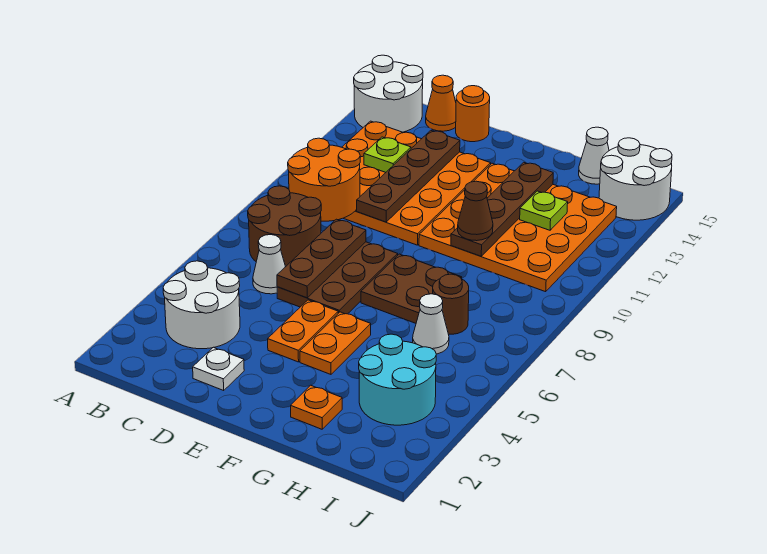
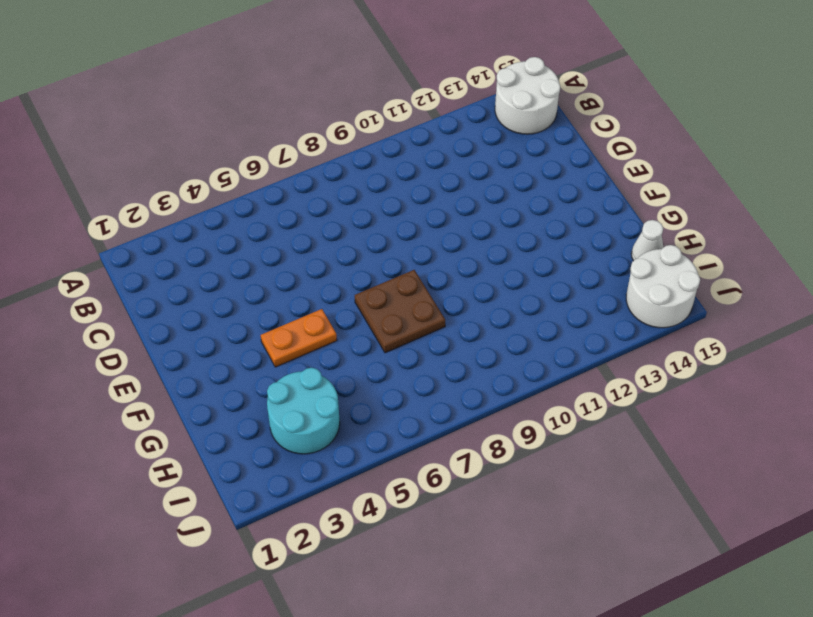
none -> white round brick B3:C4 level 1
none -> brown round brick B7:C8 level 1
none -> orange plate B10:E13 level 1

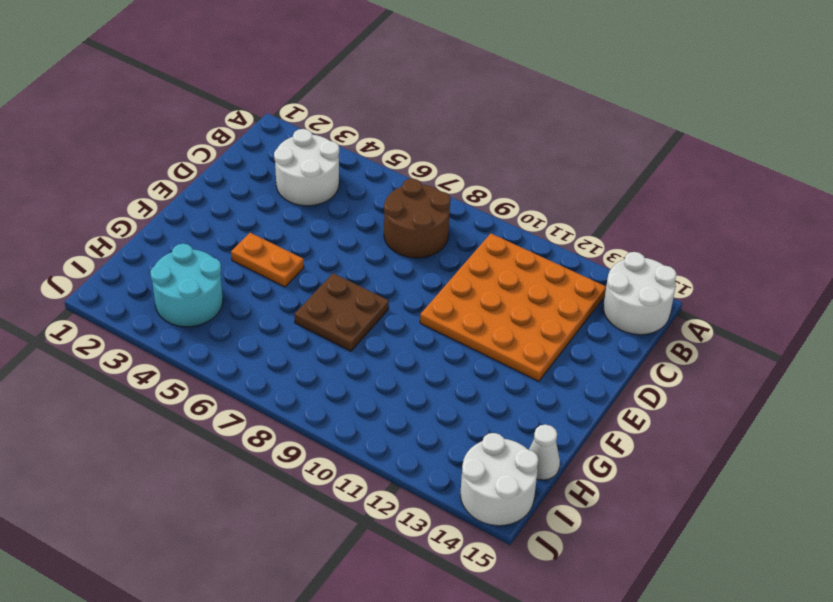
none -> white cone C6 level 1
none -> orange cone C15 level 1
none -> white plate D2 level 1

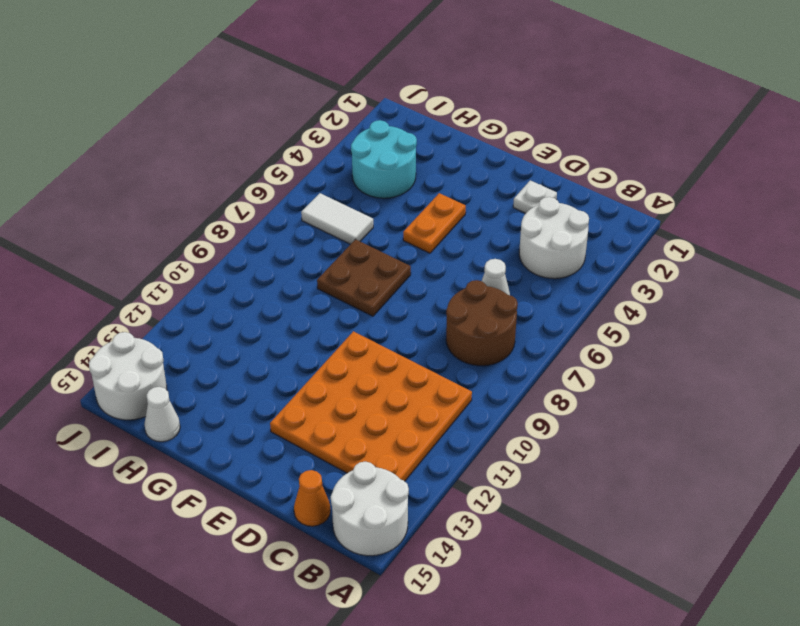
white tile H6:I6 level 1 -> white cone H6 level 1
none -> brown plate D6:E8 level 1
none -> orange round brick D15 level 1
none -> orange plate E4:E5 level 1

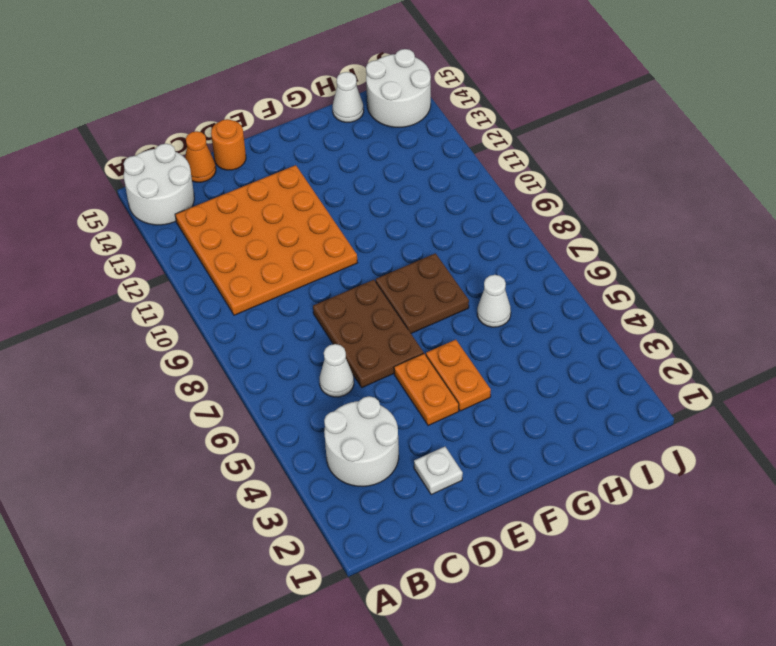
none -> brown round brick B7:C8 level 1
none -> orange plate F10:I13 level 1
none -> orange plate G2 level 1

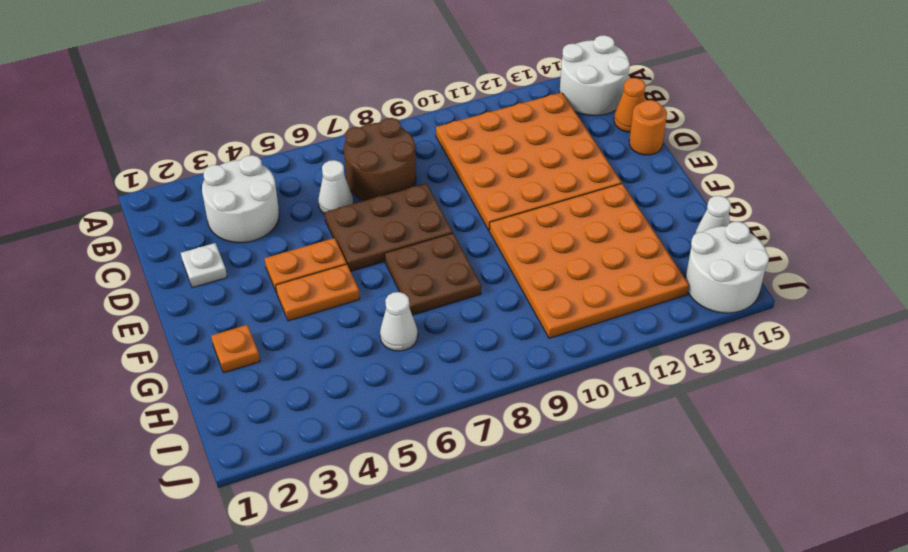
none -> cyan round brick H3:I4 level 1
none -> brown round brick H7 level 1
none -> orange round brick B9:C10 level 2

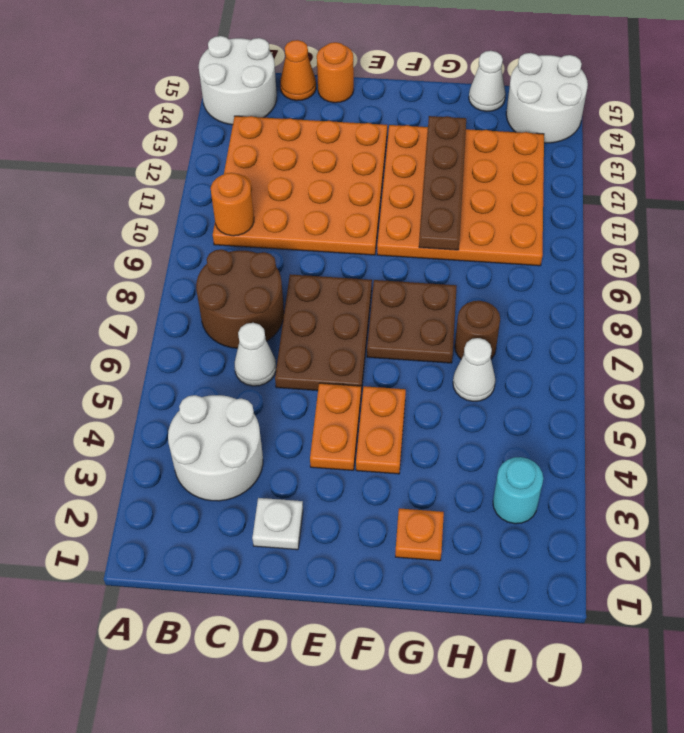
orange round brick B10 level 2 -> orange round brick B9:C10 level 2
cyan round brick I3 level 1 -> cyan round brick H3:I4 level 1
none -> lime plate C12 level 2
none -> brown plate D6:D8 level 2
none -> brown plate D10:D13 level 2

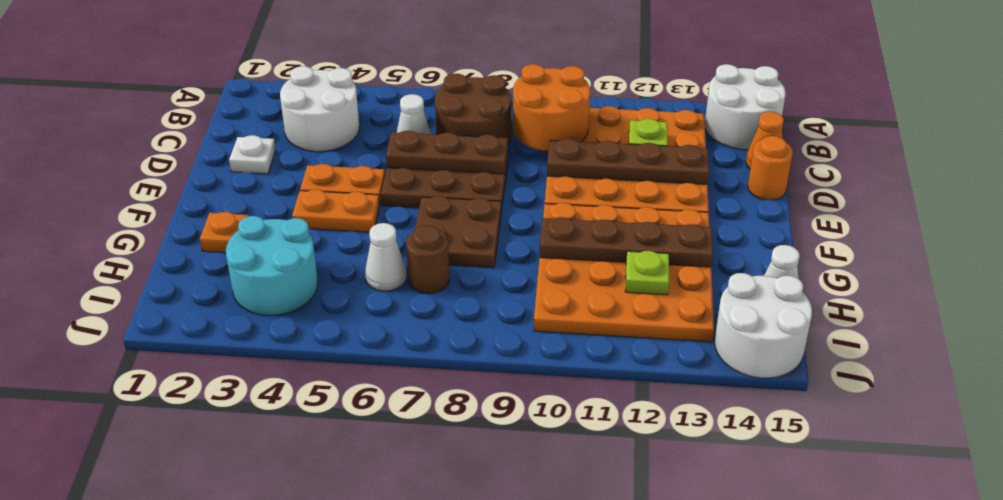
none -> brown cone G10 level 3

